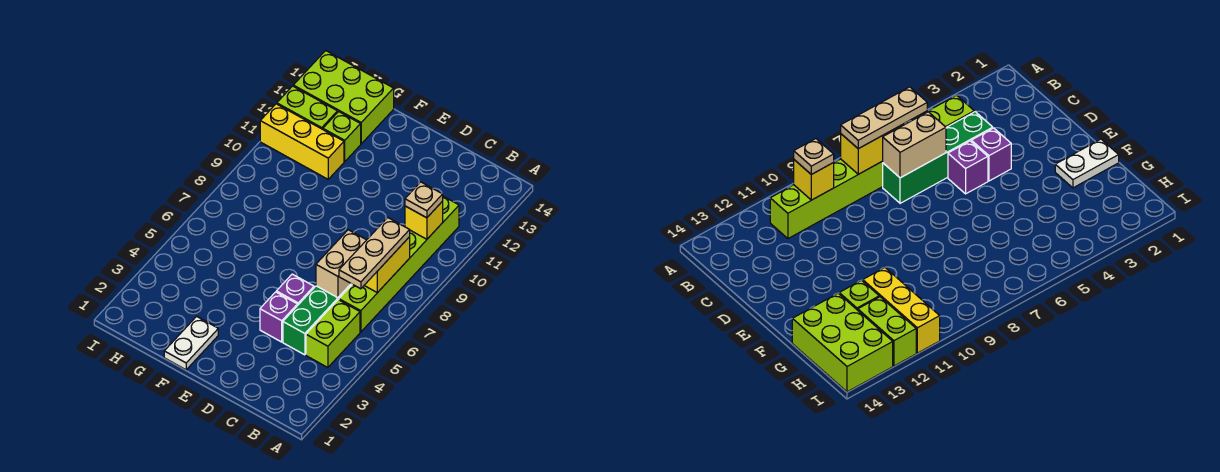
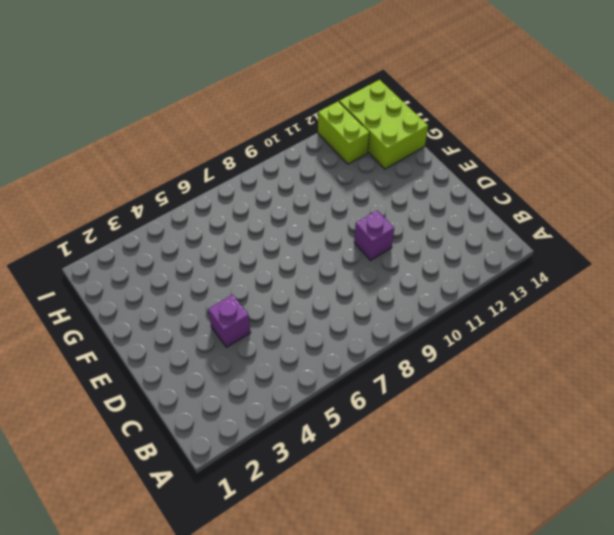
purple brick D10 level 1 -> purple brick D5 level 1
none -> lime brick B4:B5 level 1
none -> lime brick B6:B11 level 1
none -> green brick C4:C7 level 1

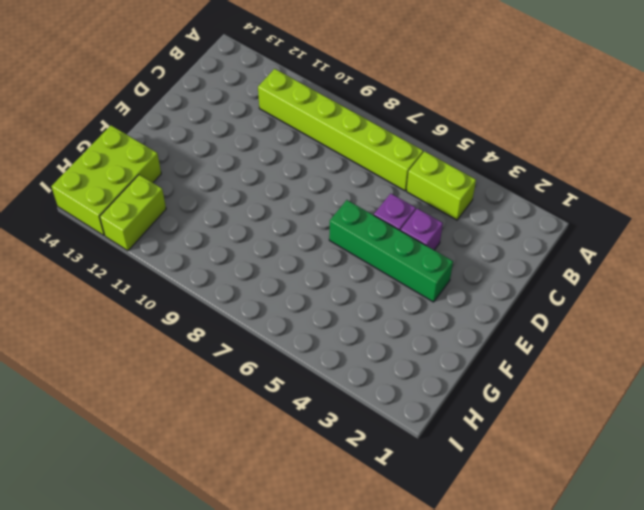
green brick E3:E6 level 1 -> green brick C4:C7 level 1
none -> white plate F1:F2 level 1
none -> yellow brick G11:I11 level 1
none -> lime brick G12 level 1

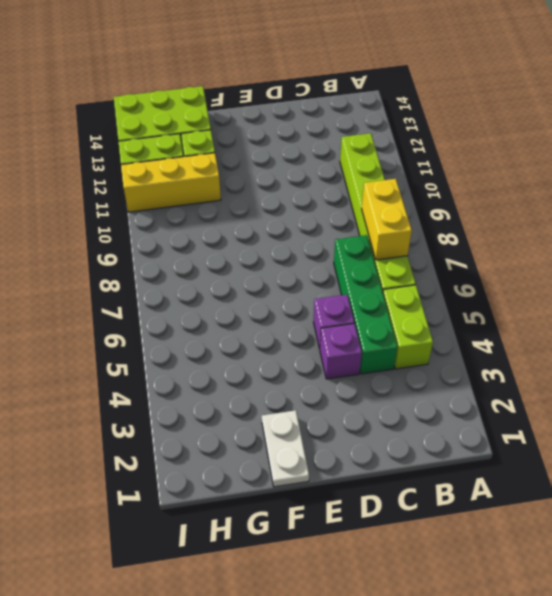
none -> yellow brick B10 level 2
none -> tan brick C6:C7 level 2
none -> tan plate B6:B8 level 3

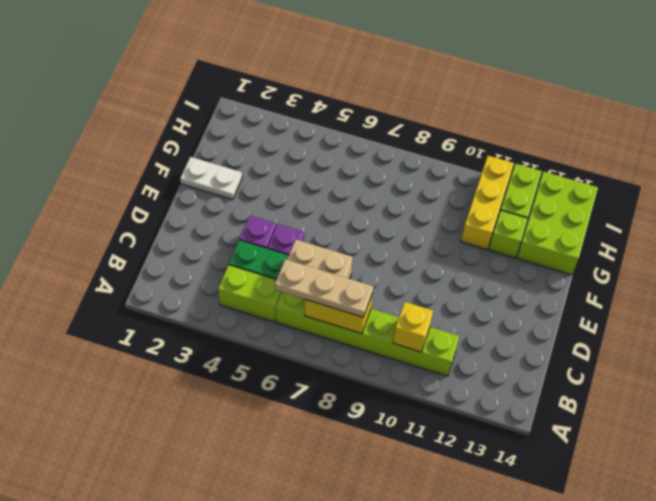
none -> tan plate B10 level 3

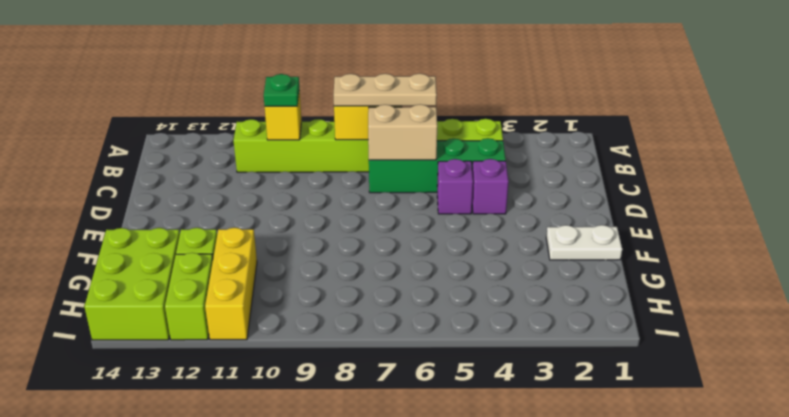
green plate B10 level 3 -> tan plate B10 level 3

